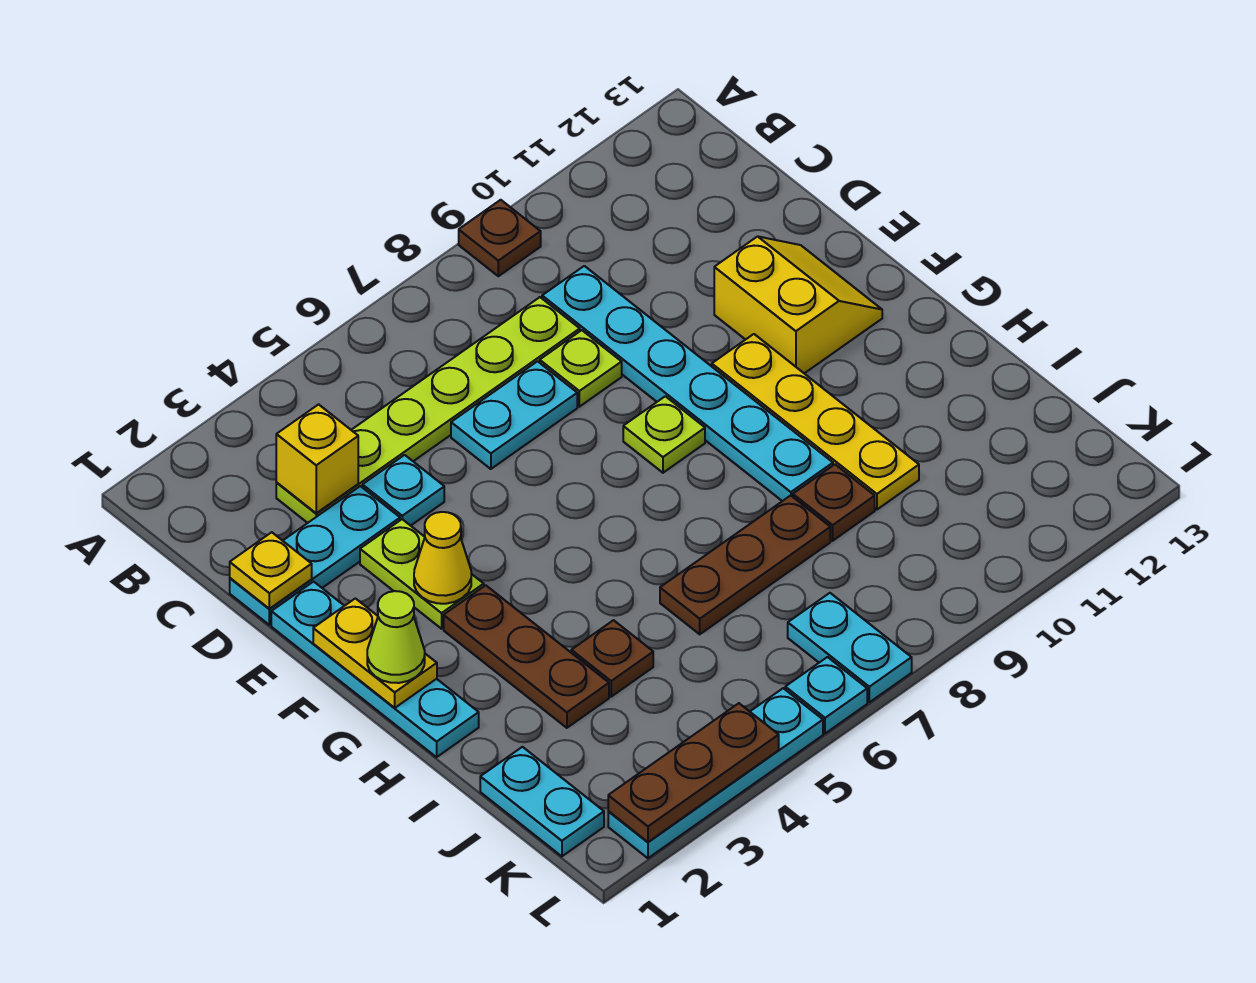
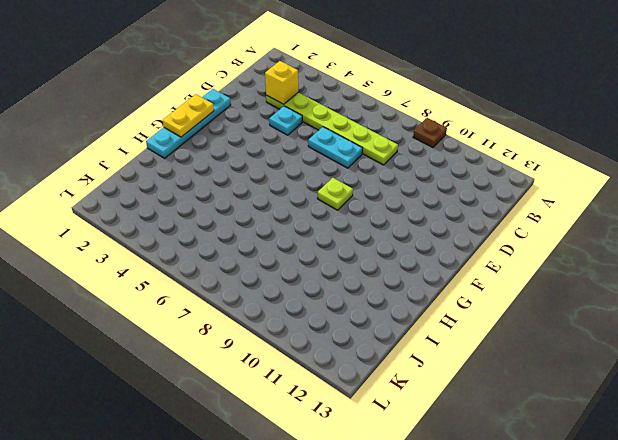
none -> cyan plate C9:H9 level 1
none -> cyan plate D1:D3 level 1
none -> lime plate D8 level 1

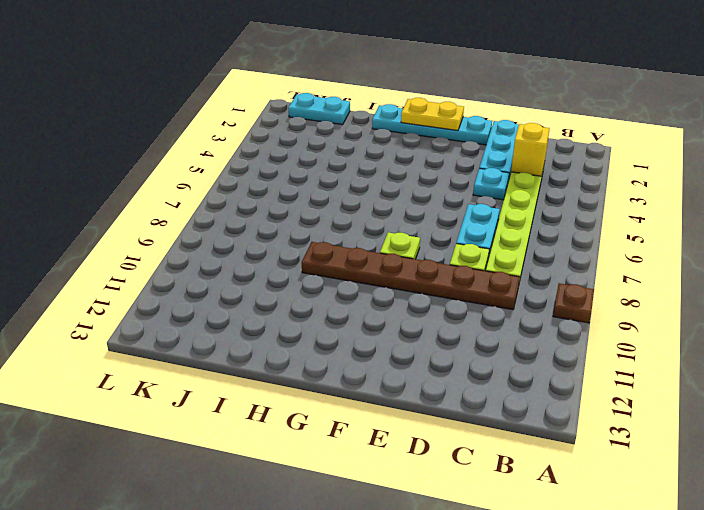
brown plate C9:H9 level 1 -> cyan plate C9:H9 level 1
none -> lime plate E3:F3 level 1
none -> yellow slope E11:F12 level 1 top 11
none -> yellow plate F10:I10 level 1

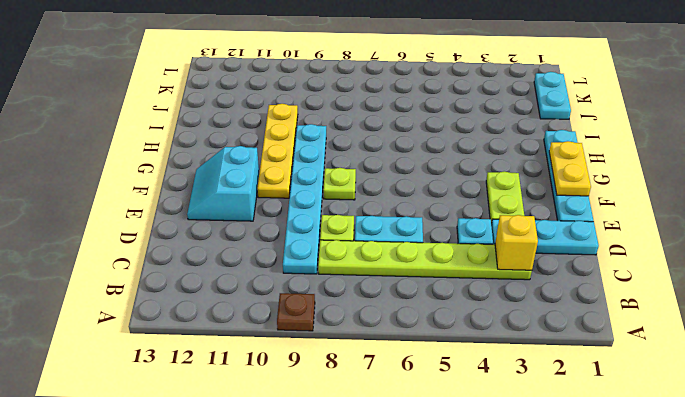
cyan slope E11:F12 level 1 top 11 -> yellow slope E11:F12 level 1 top 11
none -> brown plate G3:I3 level 1
none -> brown plate I4 level 1
none -> brown plate I6:I8 level 1

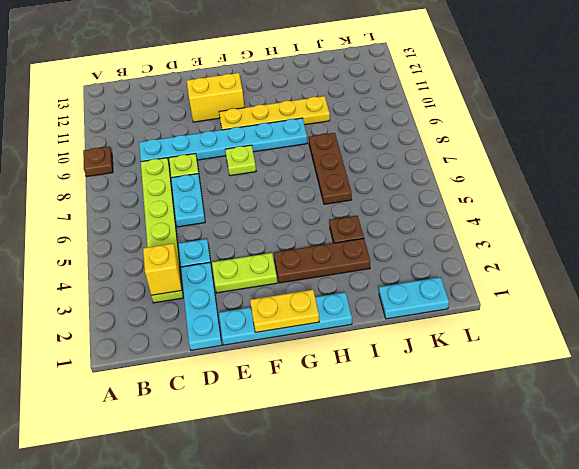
none -> brown plate I9 level 1
none -> cyan plate K7:L7 level 1
none -> cyan plate L2:L5 level 1

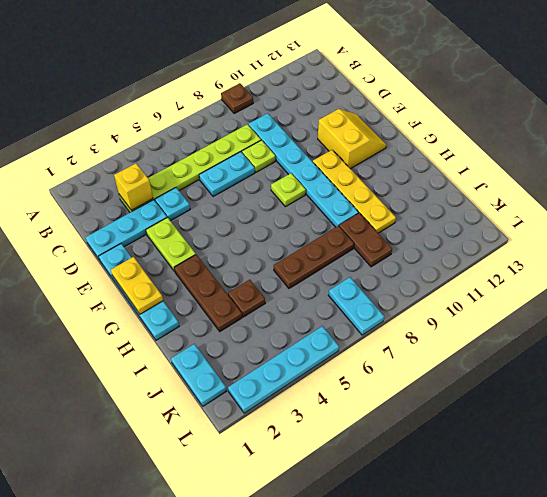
brown plate I9:J9 level 1 -> brown plate I9 level 1
none -> cyan plate L6 level 1
none -> yellow plate D1 level 2
none -> yellow cone F3 level 2

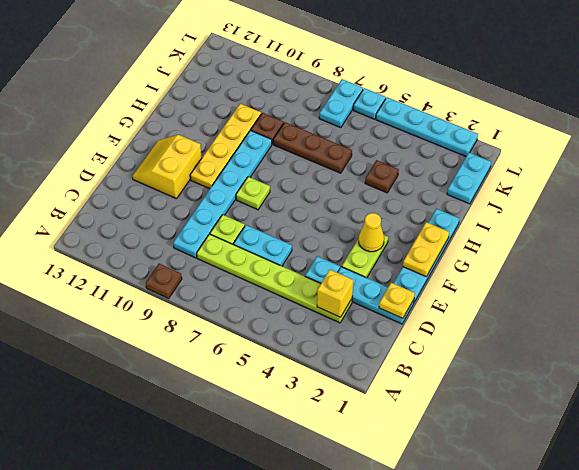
none -> brown plate G3:I3 level 1
none -> brown plate L2:L4 level 2
none -> lime cone G1 level 3

